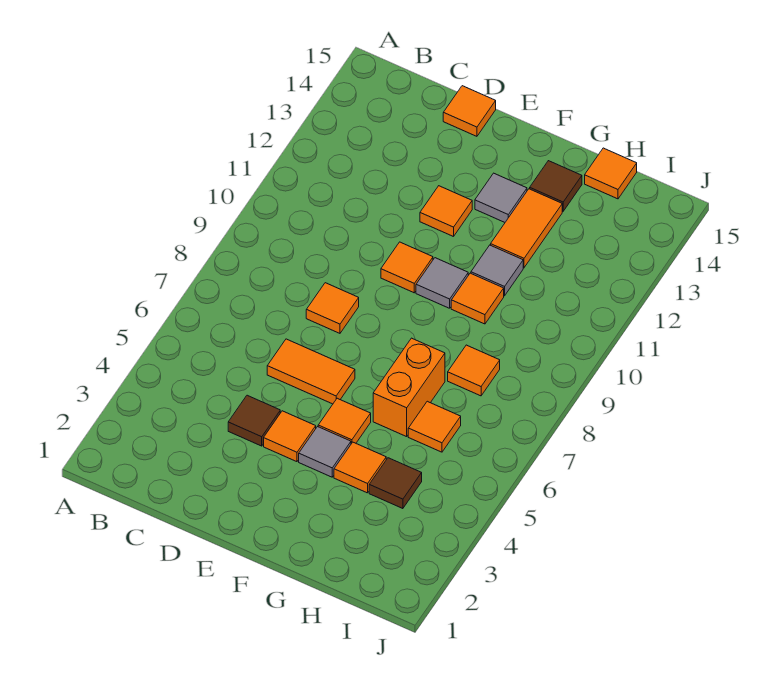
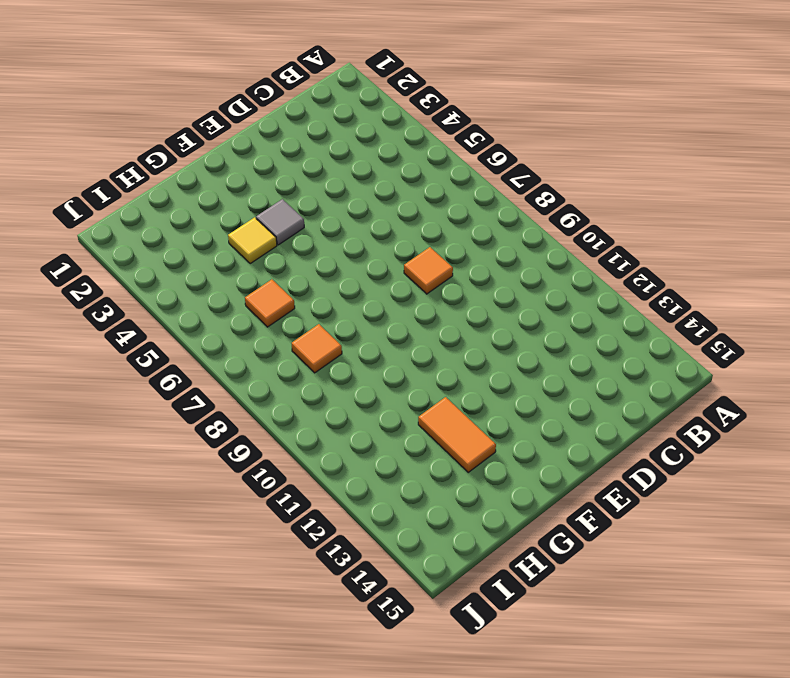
yellow tile G4 level 1 -> orange tile G4 level 1
none -> brown tile D4 level 1
none -> orange tile D6:E6 level 1
none -> orange tile D15 level 1

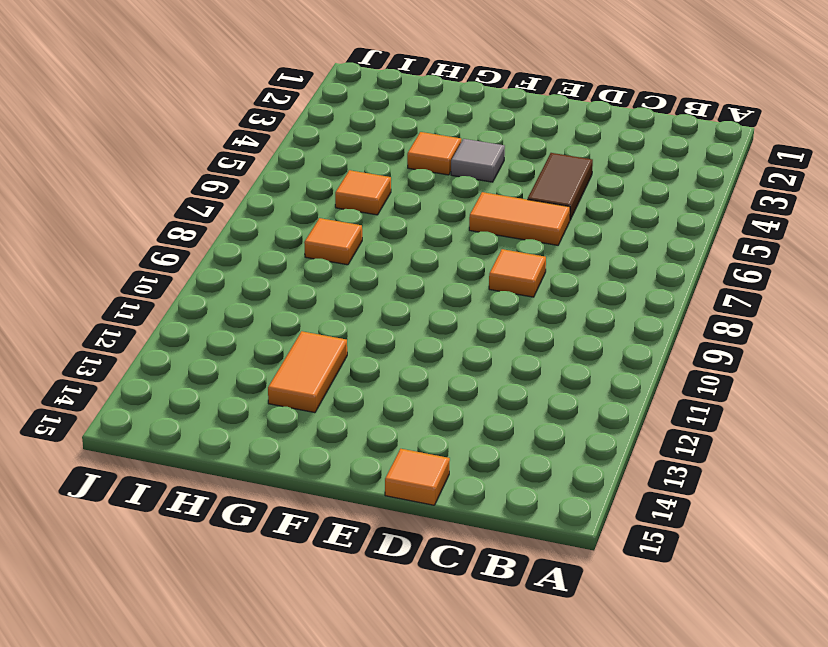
brown tile D4:D5 level 1 -> brown tile D4 level 1
none -> orange tile E4 level 1
none -> orange tile E10 level 1
none -> orange tile E12 level 1

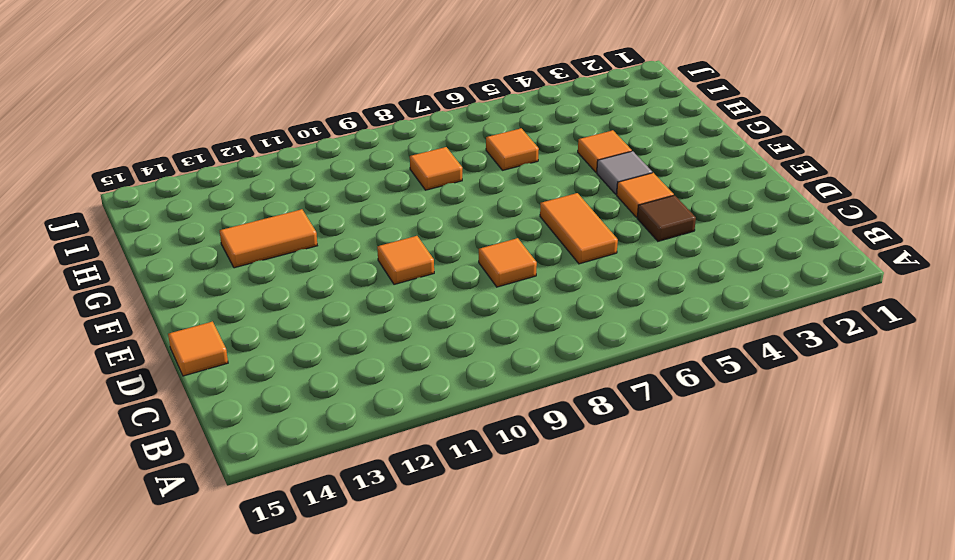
none -> orange tile E12 level 1
none -> orange tile F5 level 1
none -> grey tile F10 level 1

